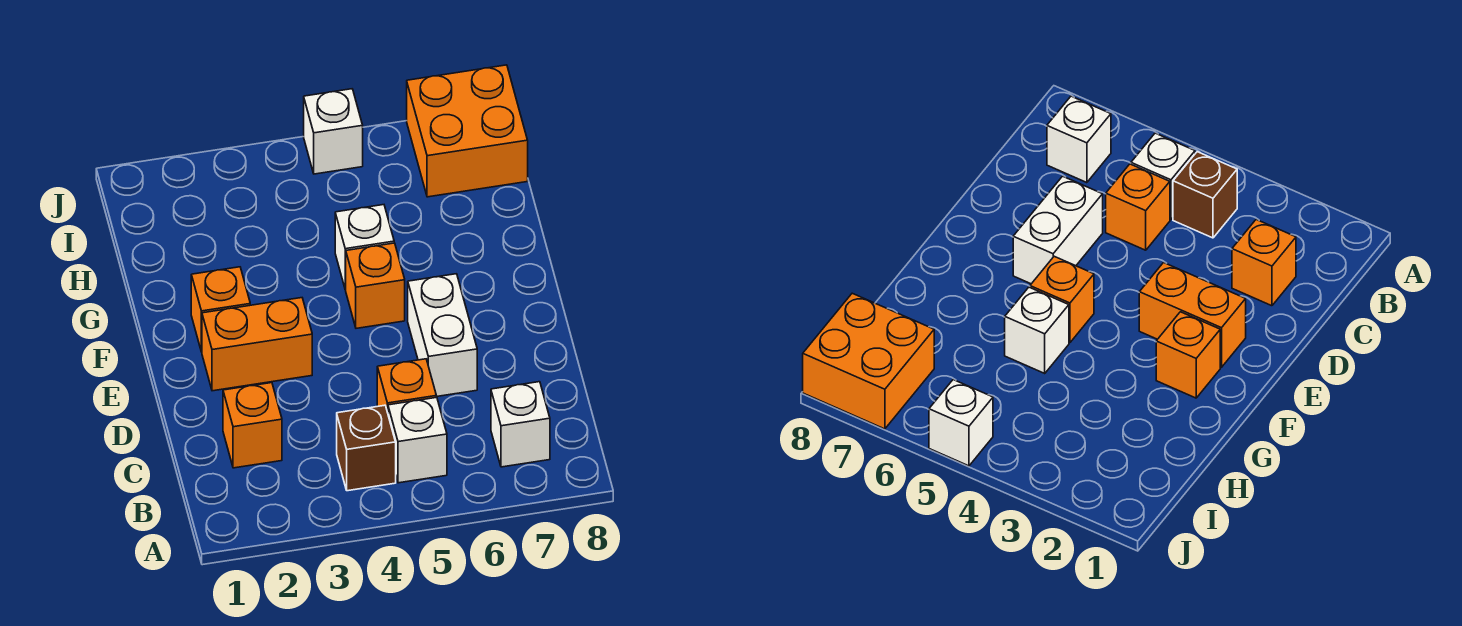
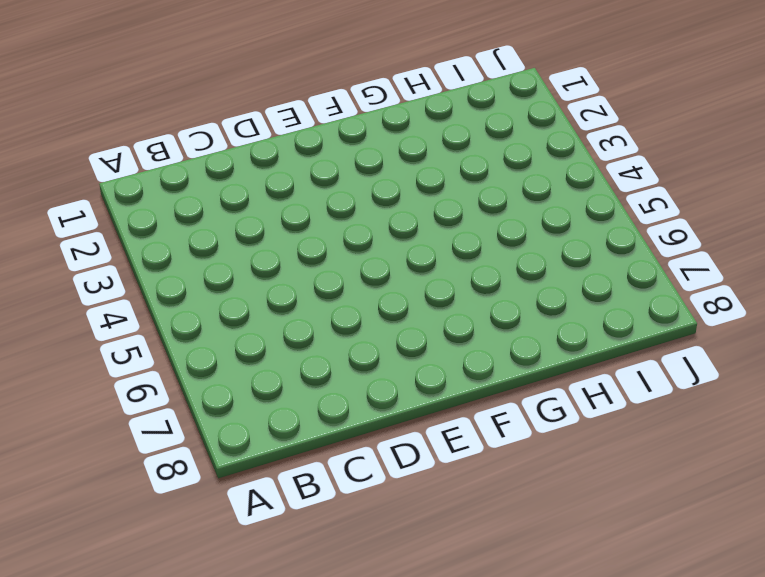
none -> brown brick B4 level 1
none -> white brick B5 level 1
none -> white brick B7 level 1

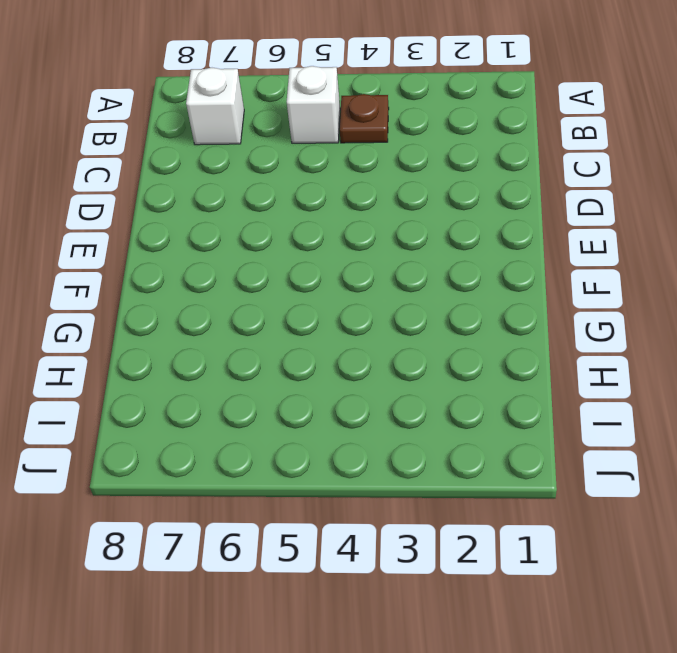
brown plate B4 level 1 -> brown brick B4 level 1
none -> orange brick C2 level 1
none -> orange brick C5 level 1
none -> white brick D6:E6 level 1

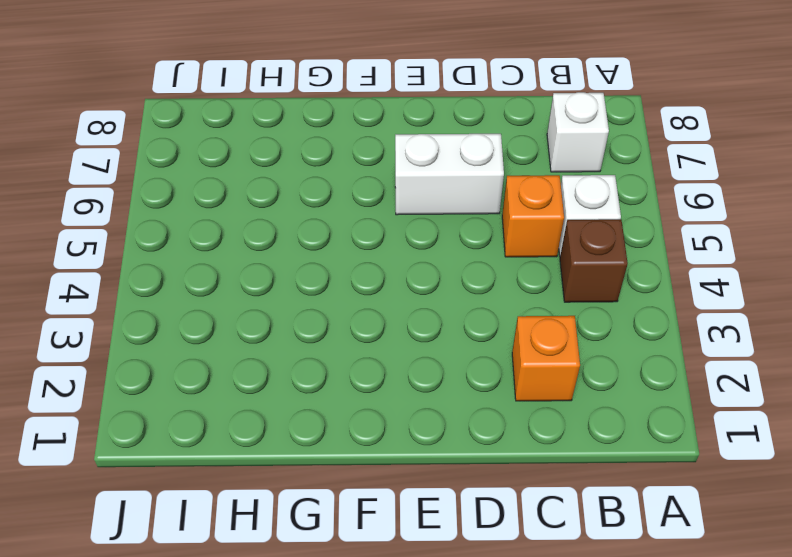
none -> orange brick E2:E3 level 1
none -> orange brick F2 level 1
none -> orange brick F5 level 1

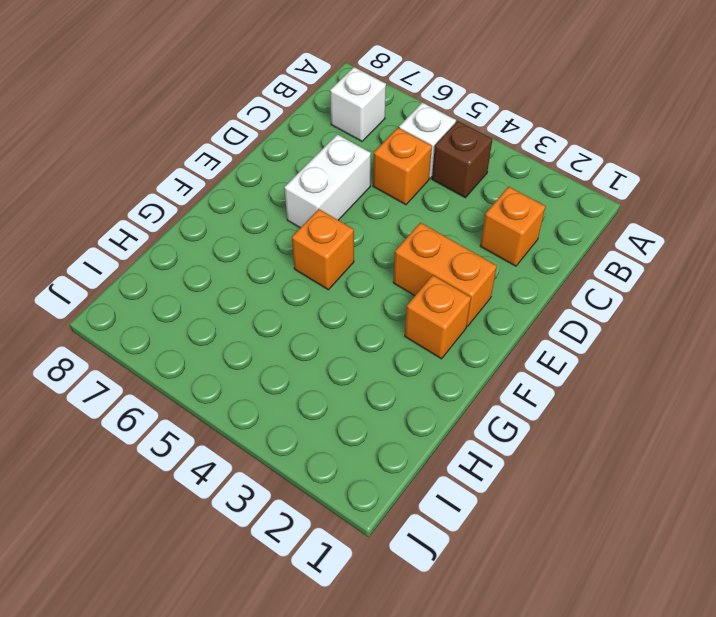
none -> white brick G5 level 1
none -> orange brick I7:J8 level 1
none -> white brick J5 level 1

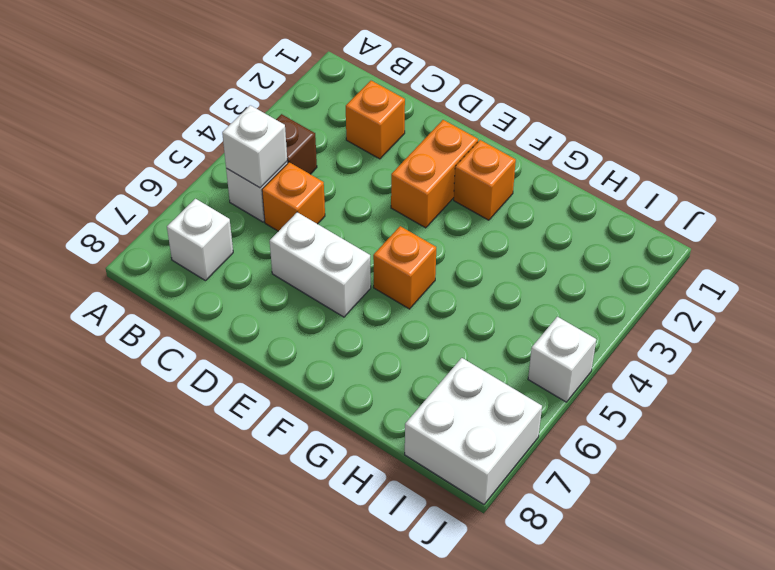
white brick B5 level 2 -> white brick G5 level 1
white brick I7:J8 level 1 -> orange brick I7:J8 level 1

